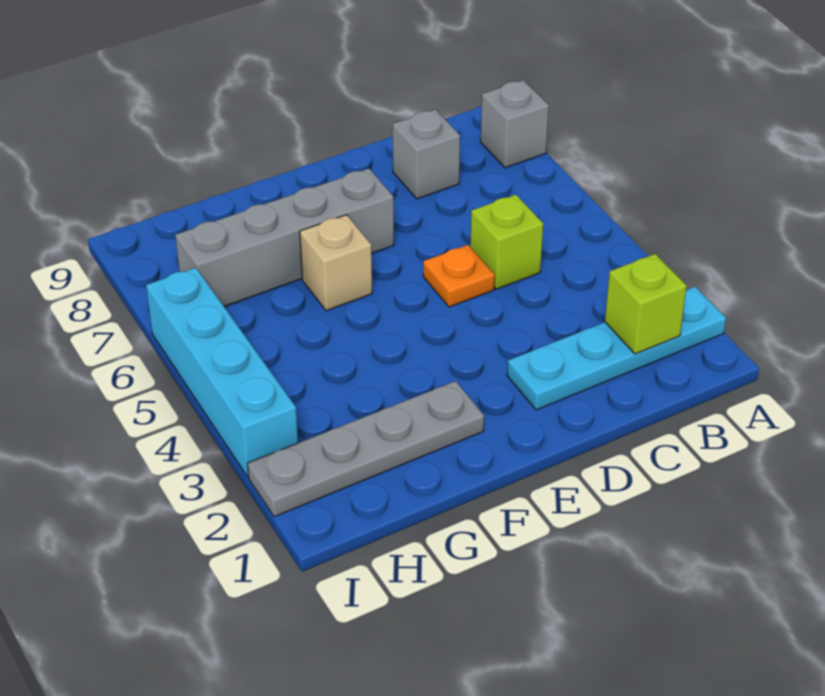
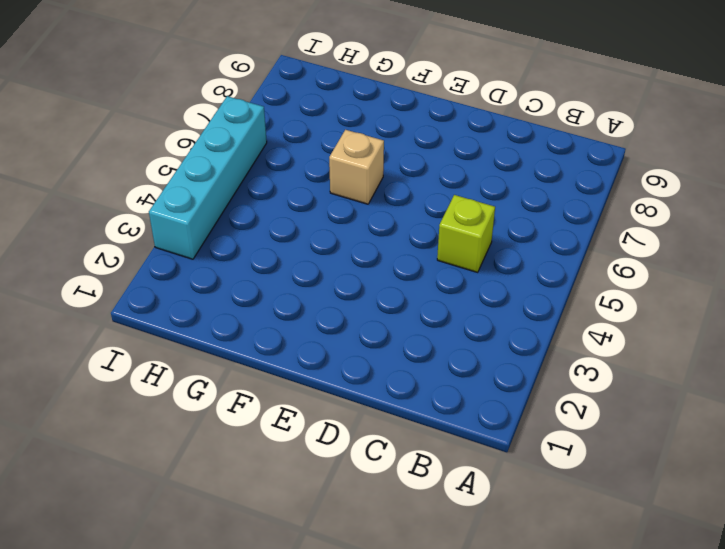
none -> cyan plate A2:D2 level 1
none -> grey brick A8 level 1

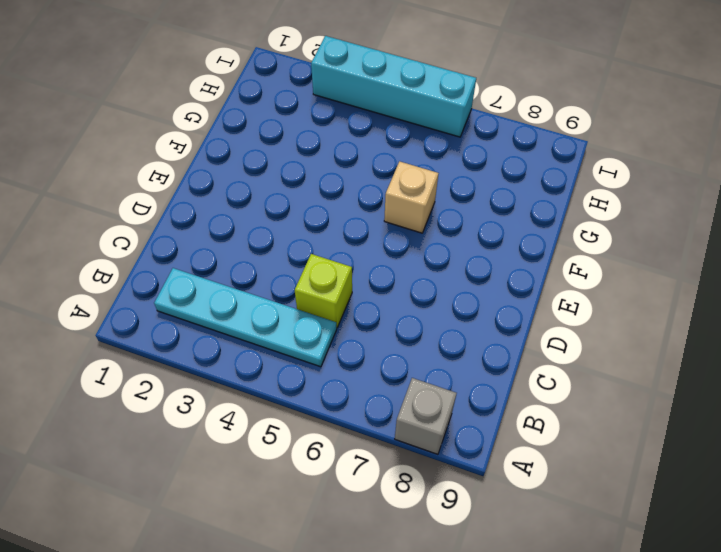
cyan plate B2:B5 level 1 -> cyan plate A2:D2 level 1
none -> grey brick C8 level 1
none -> orange plate D5 level 1

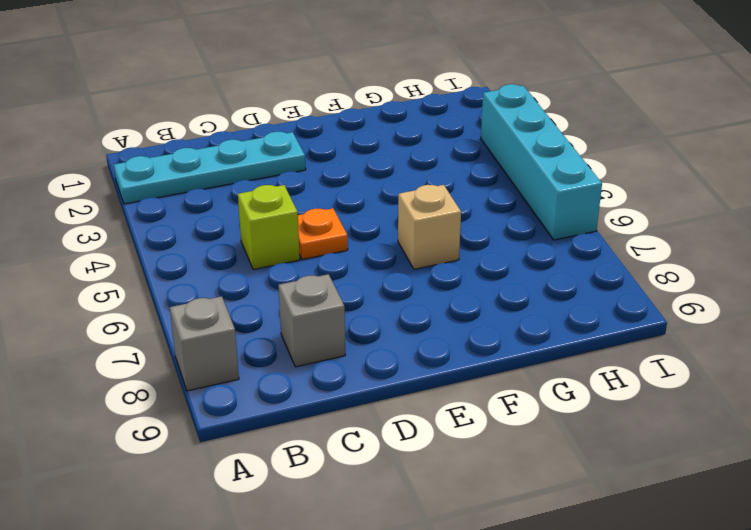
none -> grey brick E7:H7 level 1
none -> grey plate F2:I2 level 1

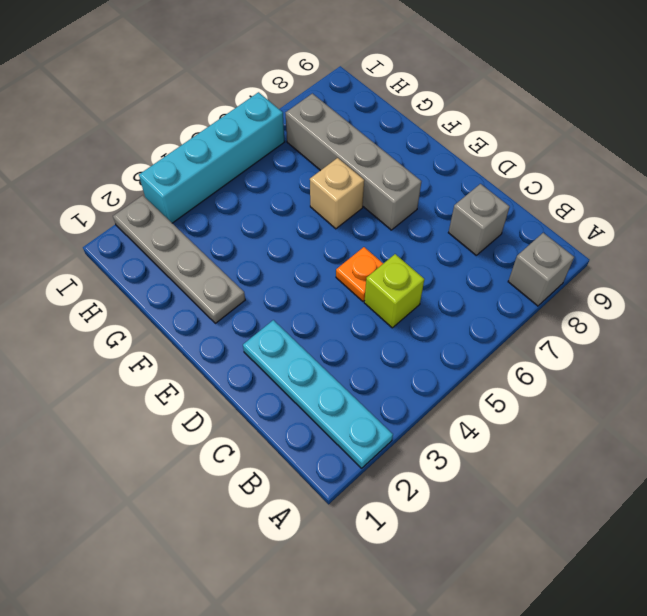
none -> lime brick B2 level 2

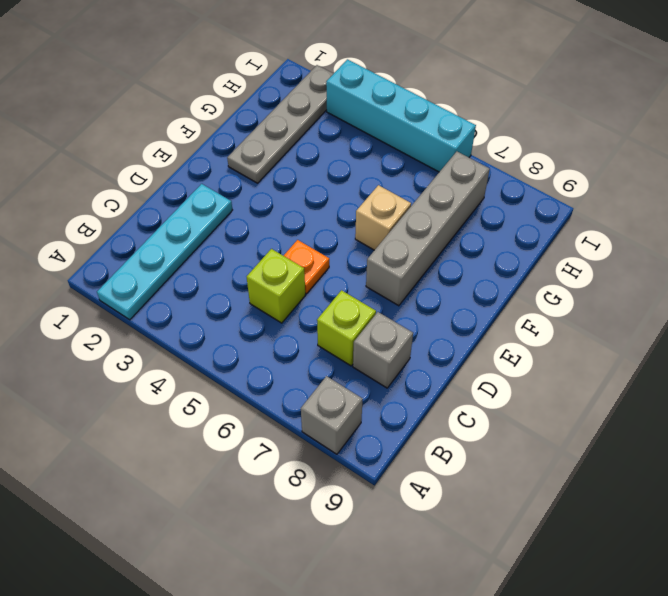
lime brick C7 level 1 -> lime brick B2 level 2

